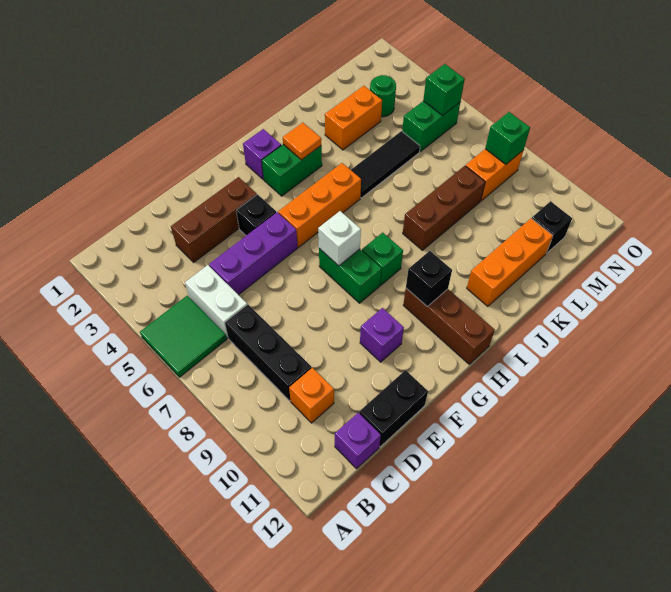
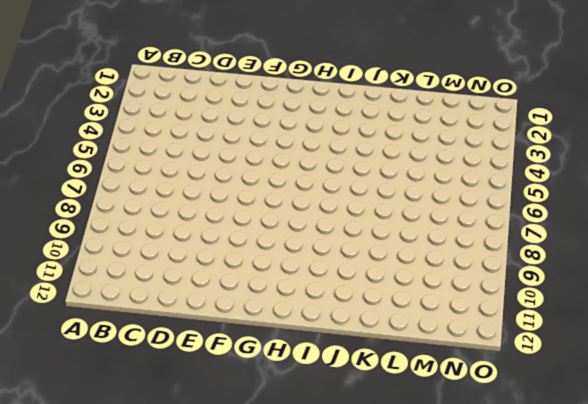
none -> green tile A5:B6 level 1
none -> white brick C5:C6 level 1
none -> black brick C7:C9 level 1

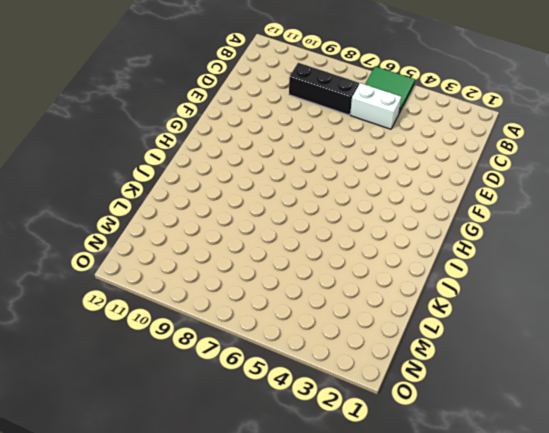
none -> orange brick C10 level 1
none -> purple brick C12 level 1
none -> brown brick D3:F3 level 1

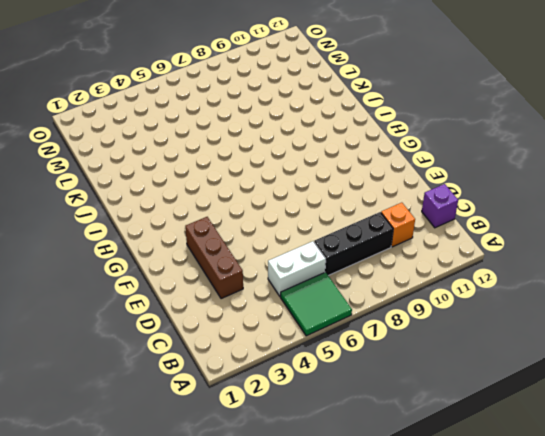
none -> purple brick D5:F5 level 1
none -> black brick D12:E12 level 1
none -> black brick F4 level 1

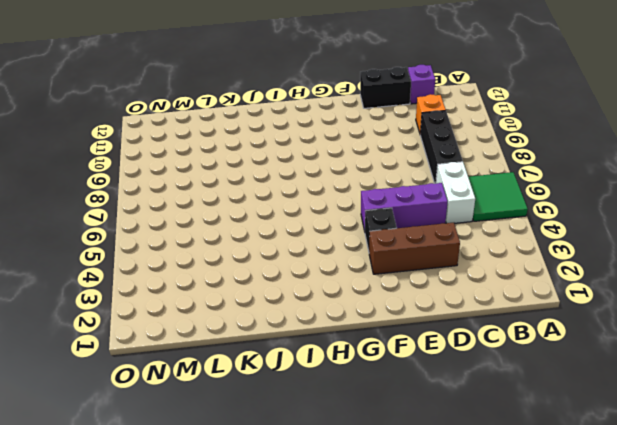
none -> purple brick F10 level 1
none -> orange brick G5:I5 level 1
none -> green brick G7:G8 level 1

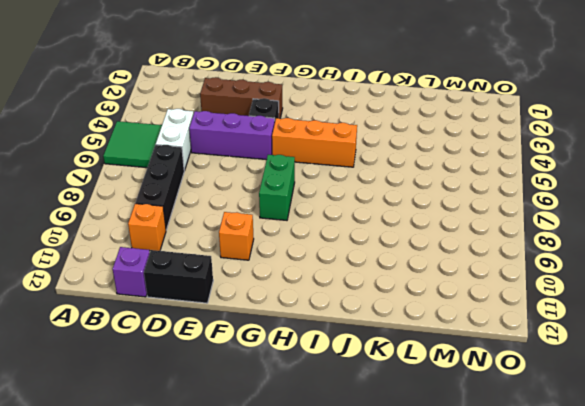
orange brick F10 level 1 -> purple brick F10 level 1
none -> purple brick H2 level 1
none -> green brick H3:I3 level 1
none -> green brick H8 level 1

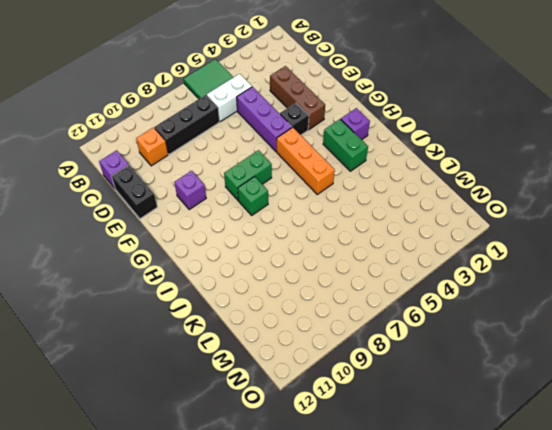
none -> brown brick H10:H12 level 1
none -> black tile J5:L5 level 1
none -> brown brick J8:L8 level 1

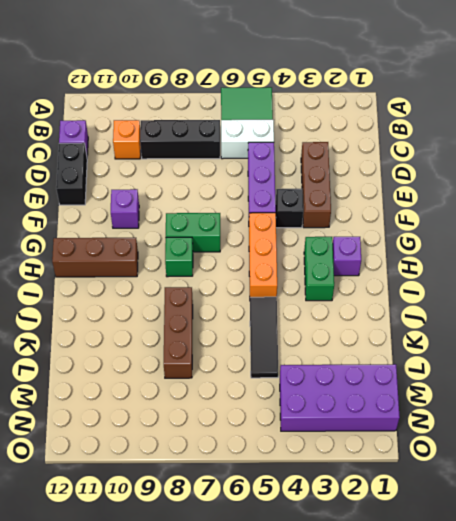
purple brick M1:N4 level 1 -> green round brick M3 level 1
none -> orange brick J11:L11 level 1
none -> orange brick K3:L3 level 1
none -> green brick M5:N5 level 1

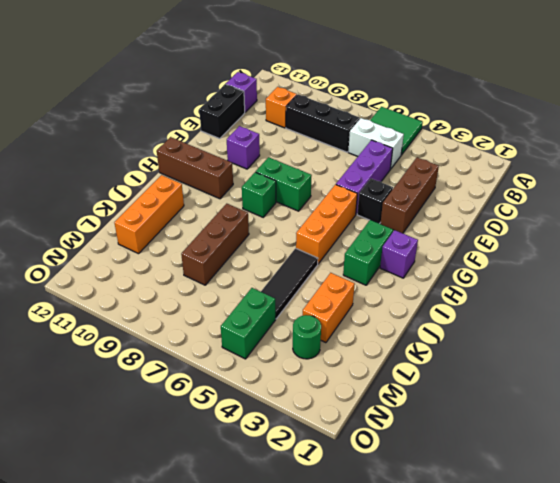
none -> orange brick M8:N8 level 1
none -> black brick M11 level 1
none -> white brick G7 level 2

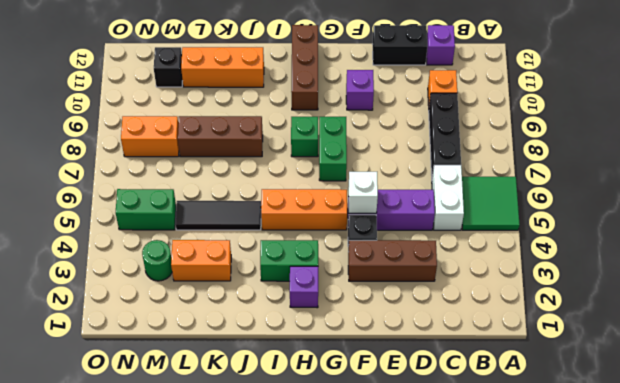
white brick F5 level 2 -> white brick G7 level 2
none -> black brick H10 level 2
none -> orange tile I3 level 2
none -> green brick N5 level 2

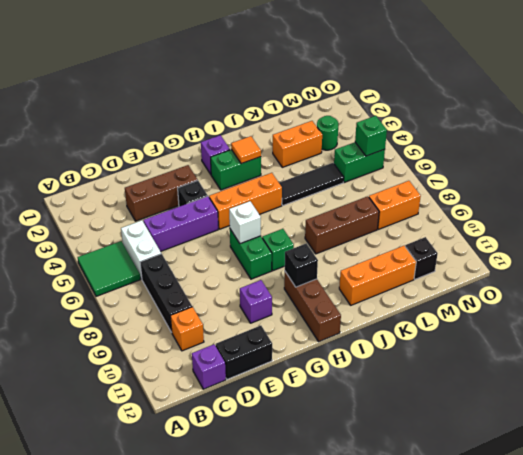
none -> green brick N8 level 2

